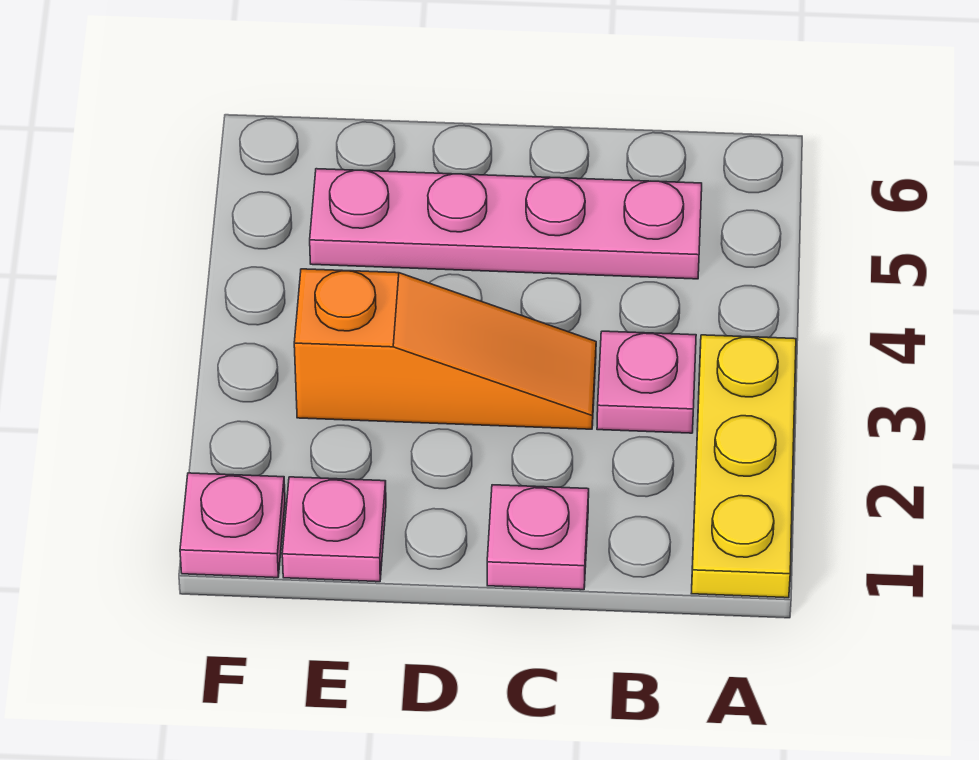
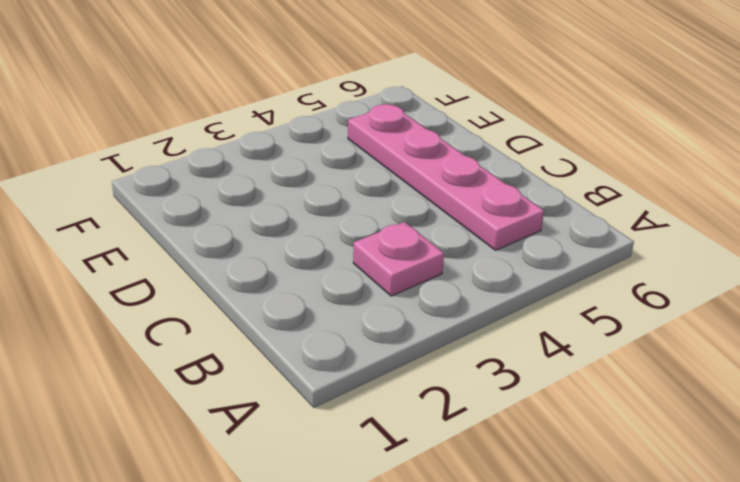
none -> yellow plate A1:A3 level 1
none -> pink plate C1 level 1

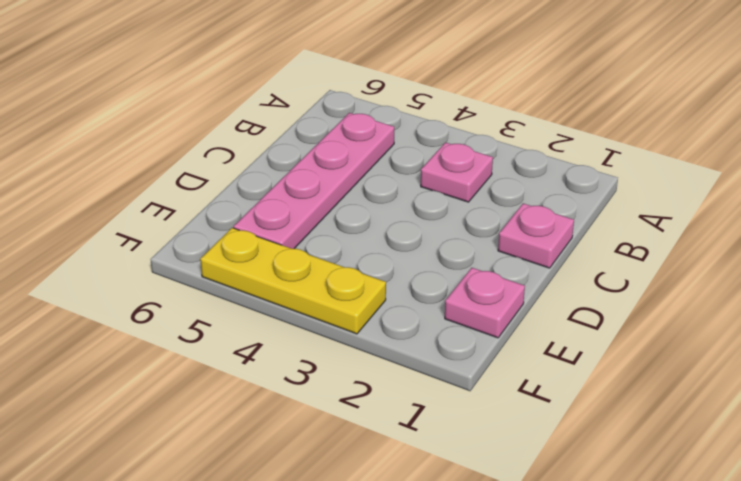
yellow plate F3:F5 level 1 -> yellow plate A1:A3 level 1
none -> orange slope C3:E3 level 1 top E
none -> pink plate F1 level 1

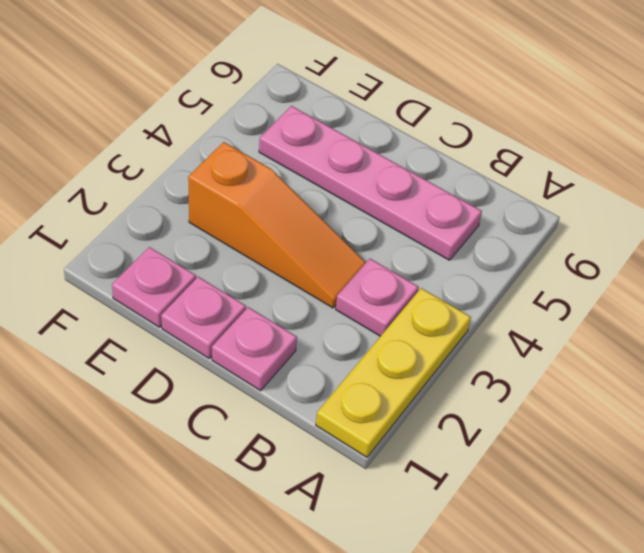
pink plate D1 level 1 -> pink plate F1 level 1

